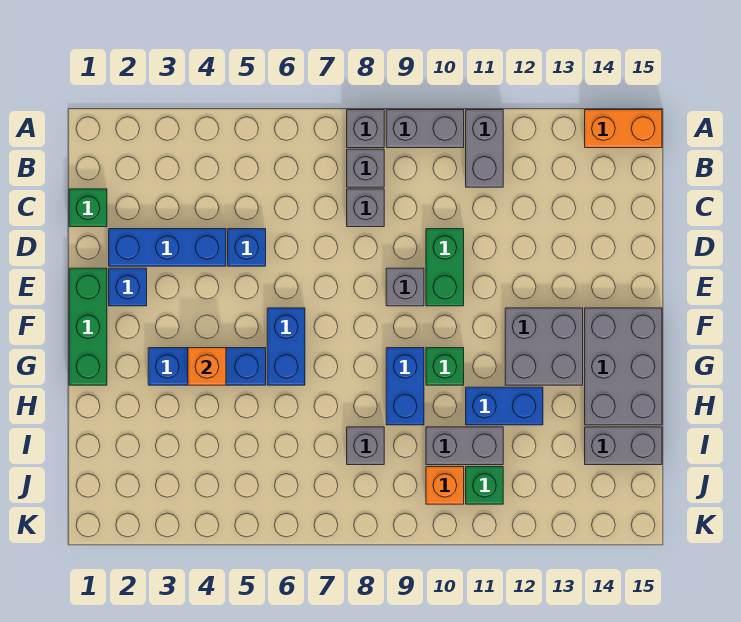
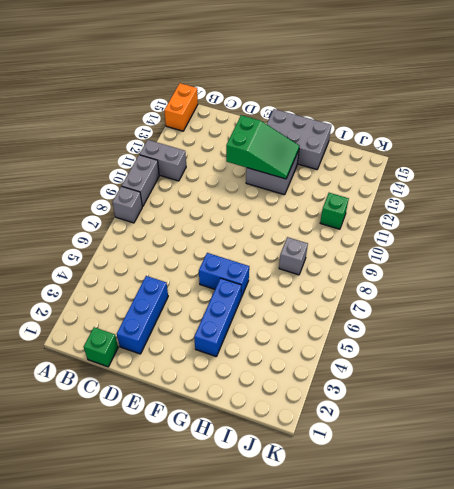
green slope E12:G13 level 2 top E -> none
none -> grey brick B8 level 1
none -> grey brick C8 level 1
none -> blue brick D5 level 1

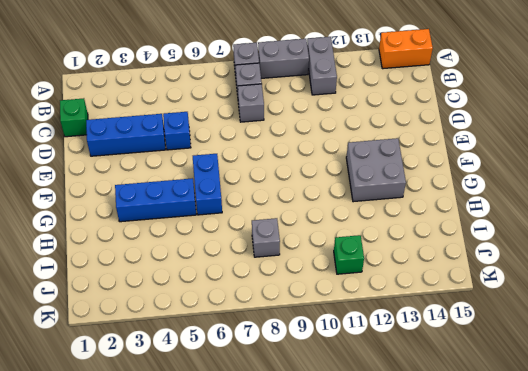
none -> green brick D10:E10 level 1
none -> green brick E1:G1 level 1
none -> blue brick E2 level 1

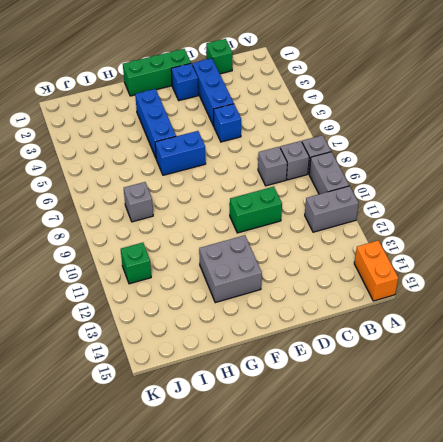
none -> grey brick E9 level 1
none -> grey brick F14:H15 level 1
none -> blue brick G9:H9 level 1

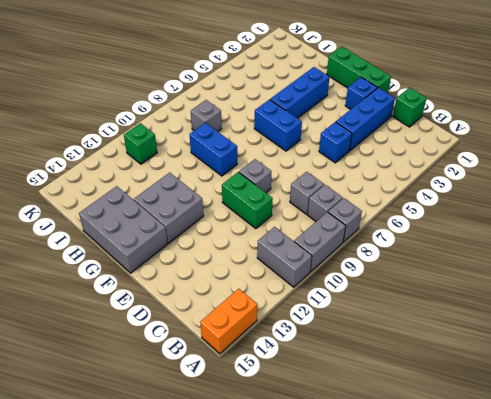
none -> green brick G10 level 1
none -> blue brick H11:H12 level 1
none -> grey brick I10:I11 level 1

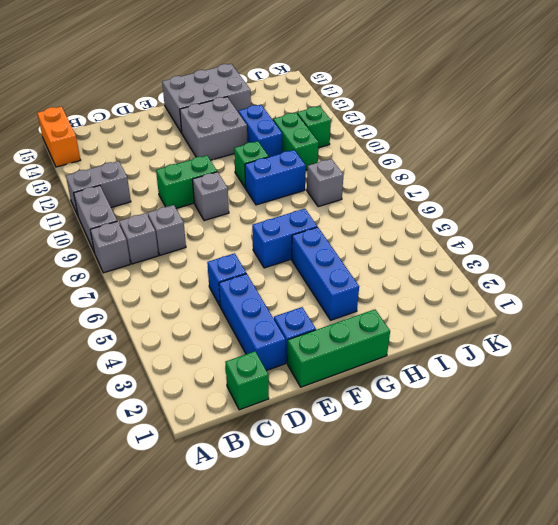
green brick I10:I11 level 1 -> grey brick I10:I11 level 1
none -> grey brick I14:I15 level 1
none -> orange brick J10 level 1
none -> orange brick G4 level 2

